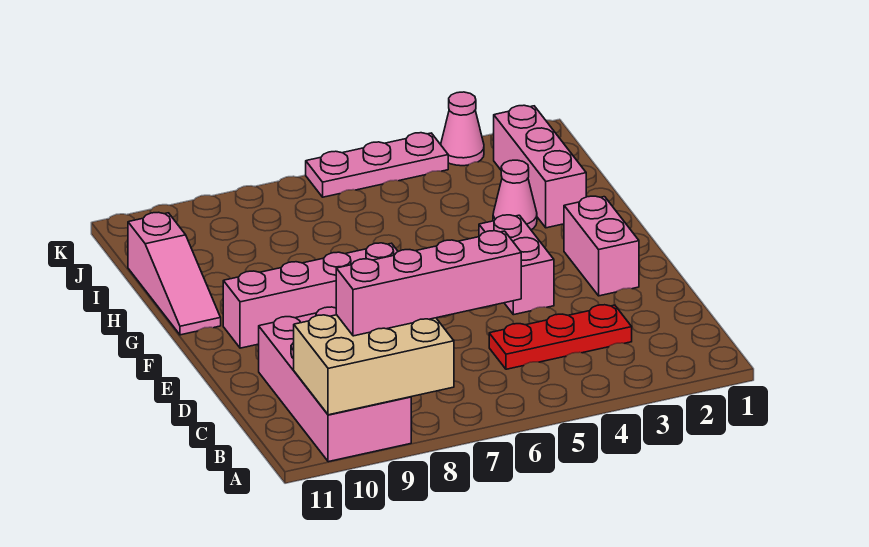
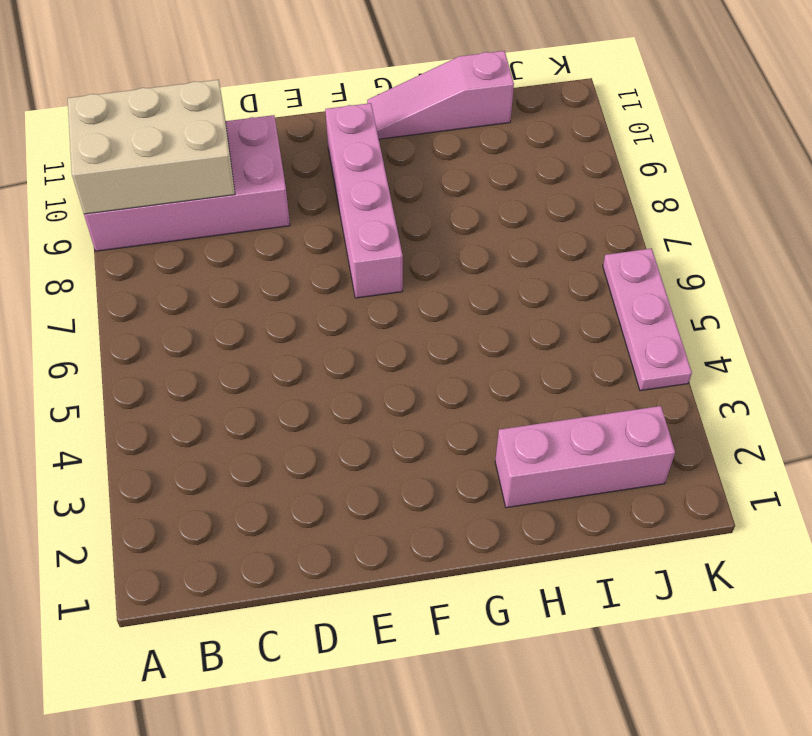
tan brick A9:C10 level 2 -> tan brick A8:B10 level 2
none -> red plate C3:C5 level 1
none -> pink brick E2:F2 level 1
none -> pink brick E4:F4 level 1

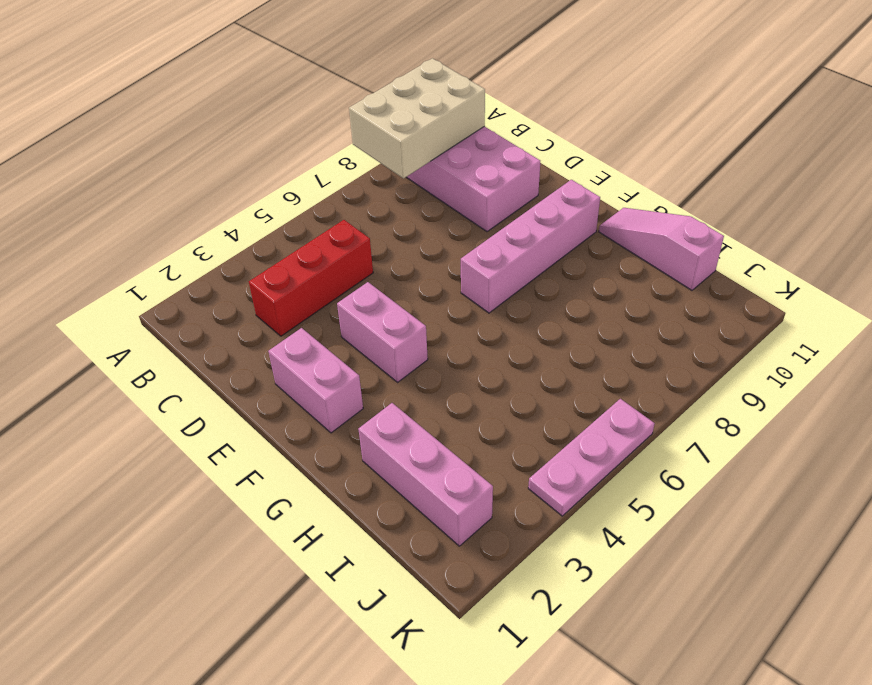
red brick C3:C5 level 1 -> red plate C3:C5 level 1
none -> pink cone H3 level 1
none -> pink cone K3 level 1
none -> pink brick B6:B9 level 3

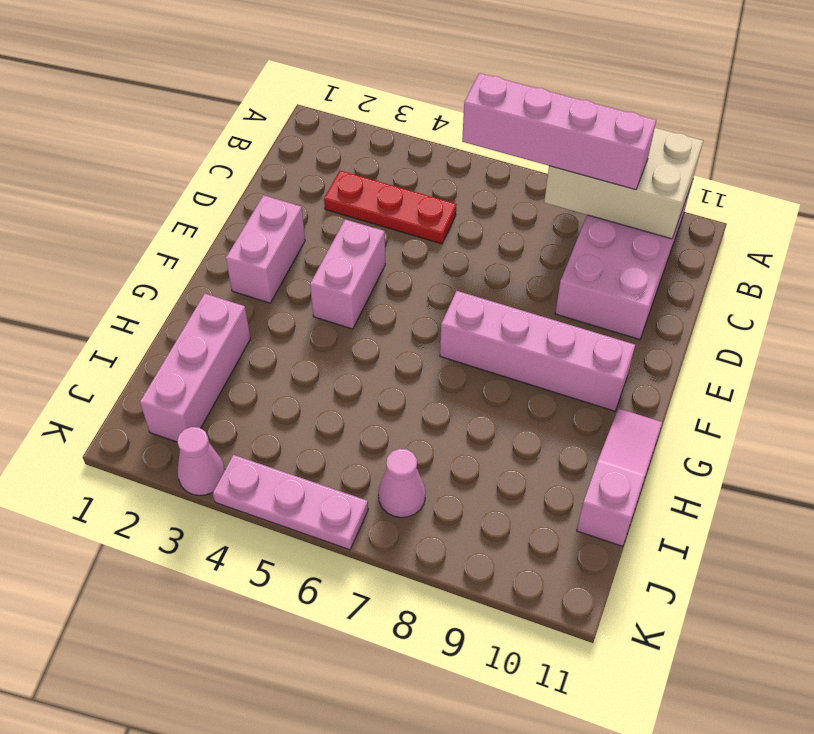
pink cone J7 level 1 -> pink cone H3 level 1

